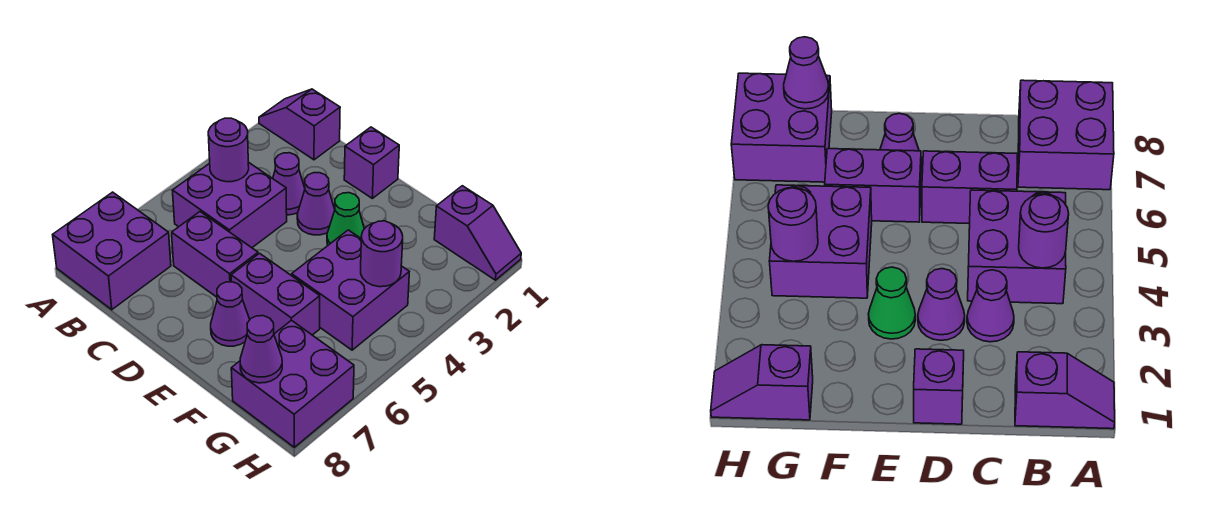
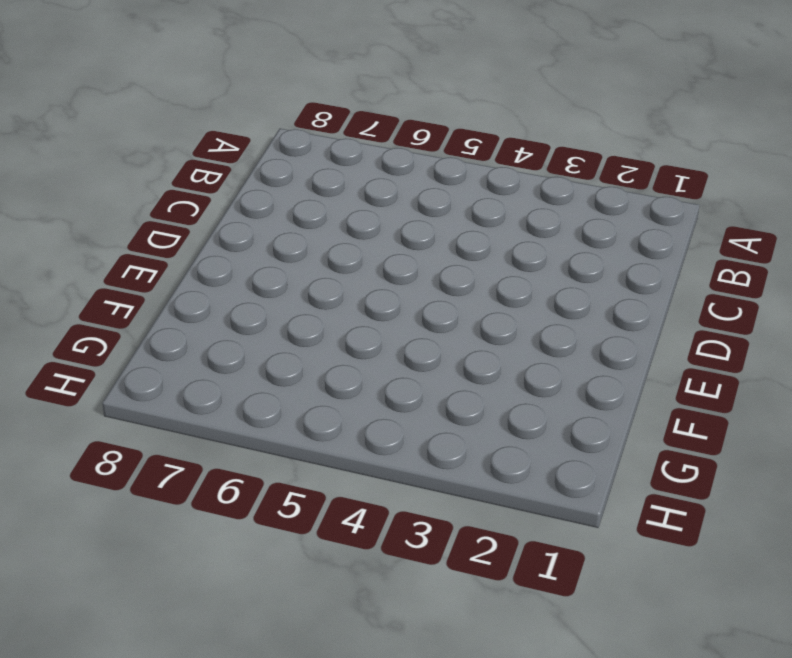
none -> purple slope A1:B1 level 1 top B
none -> purple brick A7:B8 level 1
none -> purple brick B4:C5 level 1

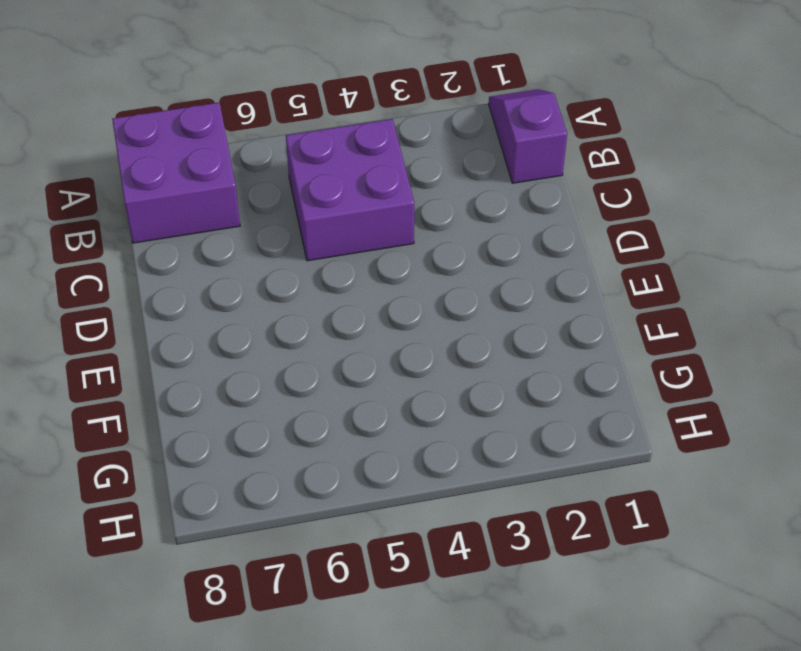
none -> purple cone C3 level 1
none -> purple brick C6:D6 level 1
none -> purple brick D1 level 1

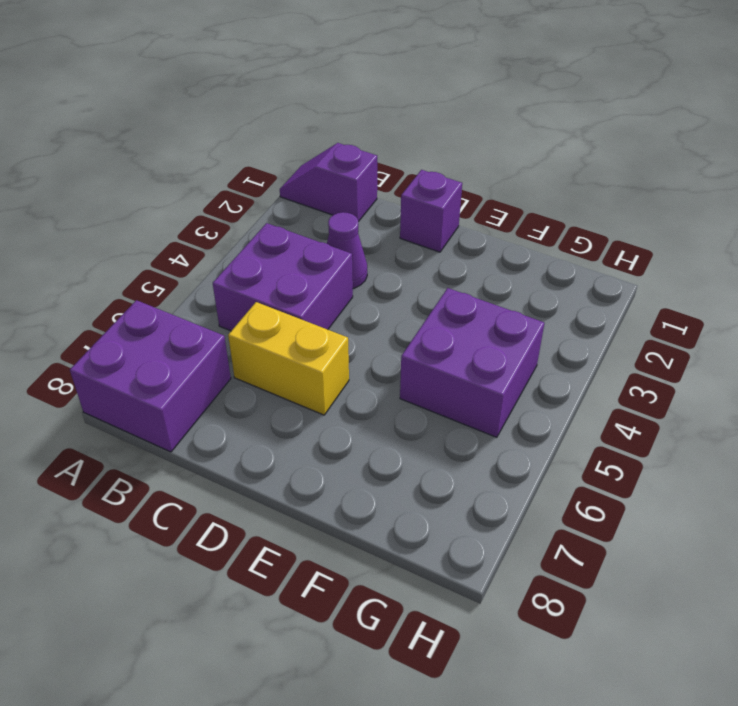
yellow brick C6:D6 level 1 -> purple brick C6:D6 level 1
none -> purple cone D3 level 1
none -> green cone E3 level 1
none -> purple brick E6:F6 level 1

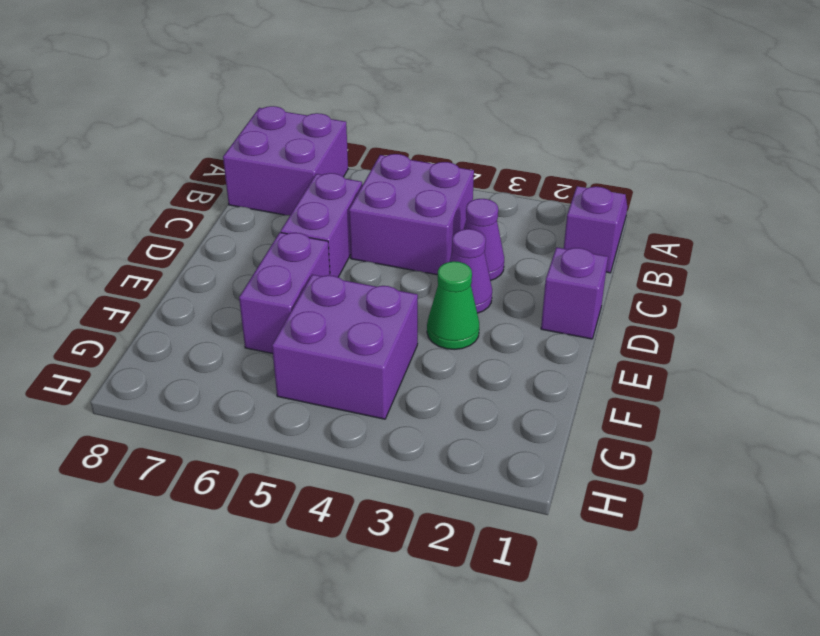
none -> purple cone E7 level 1
none -> purple slope G1:H1 level 1 top G
none -> purple brick G7:H8 level 1

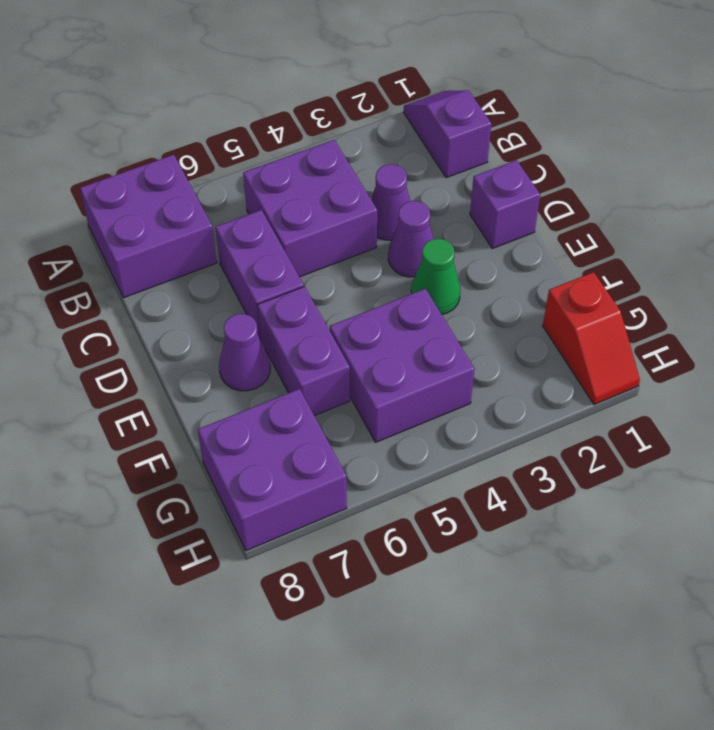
red slope G1:H1 level 1 top G -> purple slope G1:H1 level 1 top G
none -> purple round brick B4 level 2
none -> purple round brick G4 level 2
none -> purple cone G8 level 2

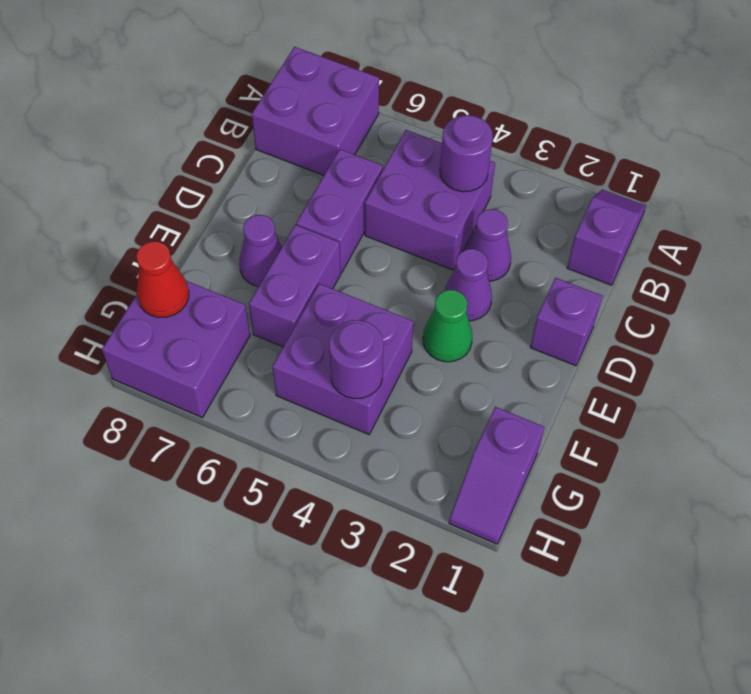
red cone G8 level 2 -> purple cone G8 level 2

